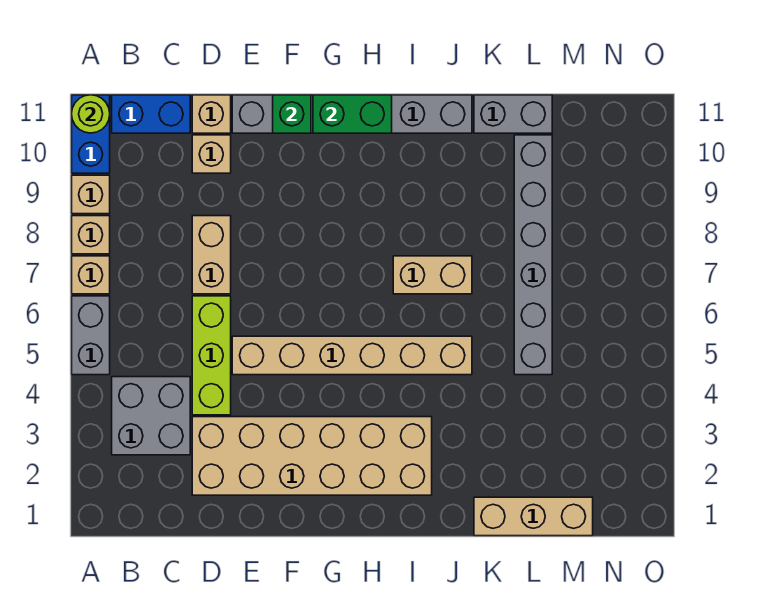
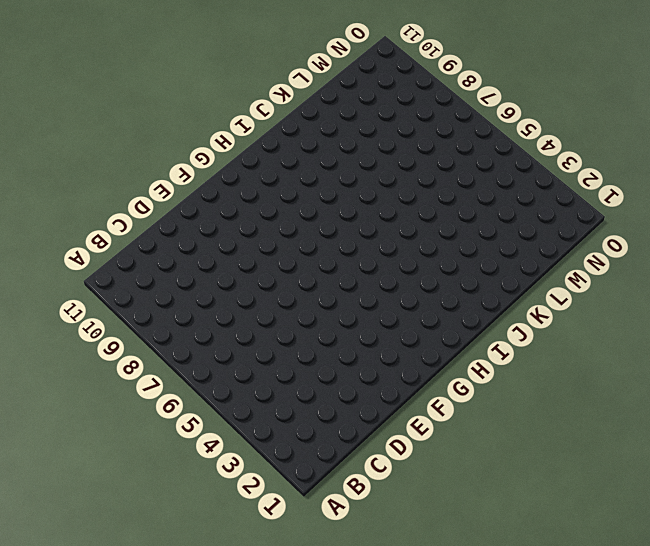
none -> grey brick A5:A6 level 1
none -> tan brick A7 level 1
none -> tan brick A8 level 1

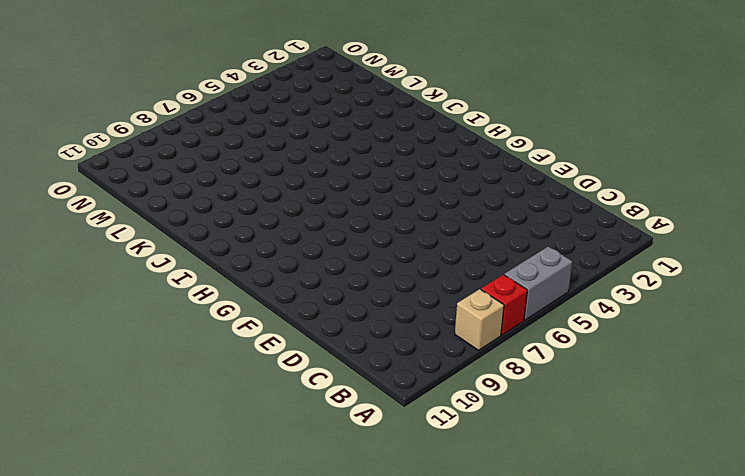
red brick A7 level 1 -> tan brick A7 level 1
none -> tan brick A9 level 1
none -> blue brick A10:A11 level 1
none -> grey brick B3:C4 level 1

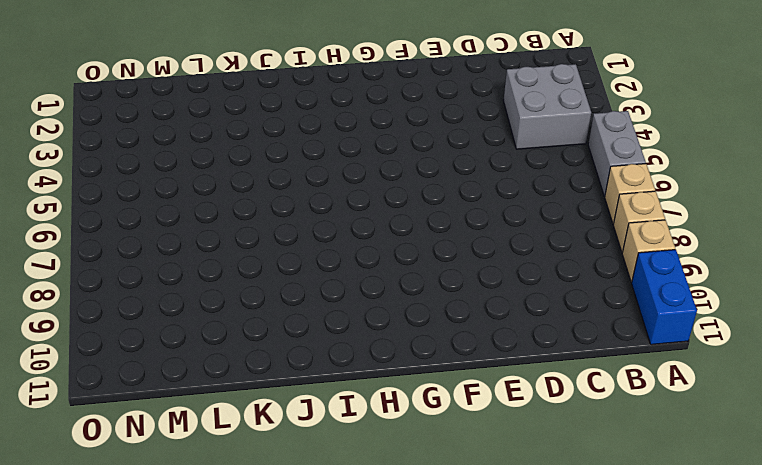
none -> blue brick B11:C11 level 1
none -> tan brick D2:I3 level 1
none -> lime brick D4:D6 level 1

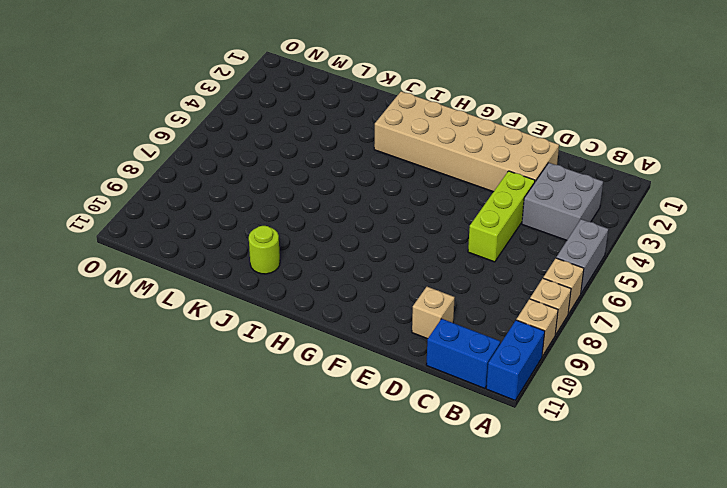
lime round brick J10 level 1 -> lime round brick A11 level 2
none -> tan brick D7:D8 level 1
none -> tan brick D11 level 1
none -> tan brick E5:J5 level 1

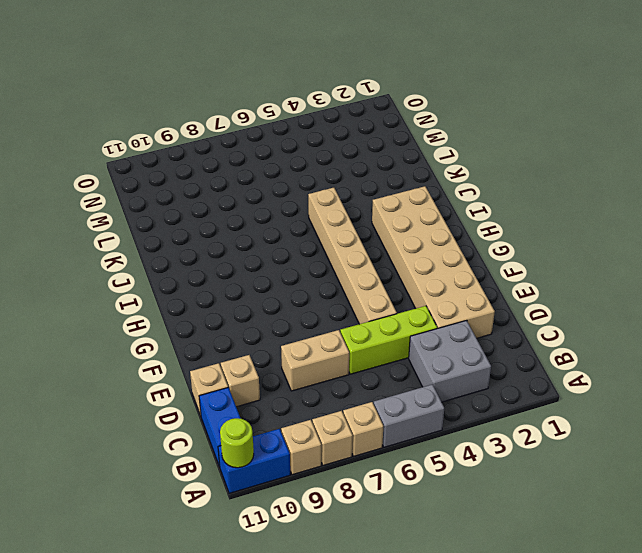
none -> grey brick E11:J11 level 1
none -> tan brick I7:J7 level 1
none -> tan brick K1:M1 level 1

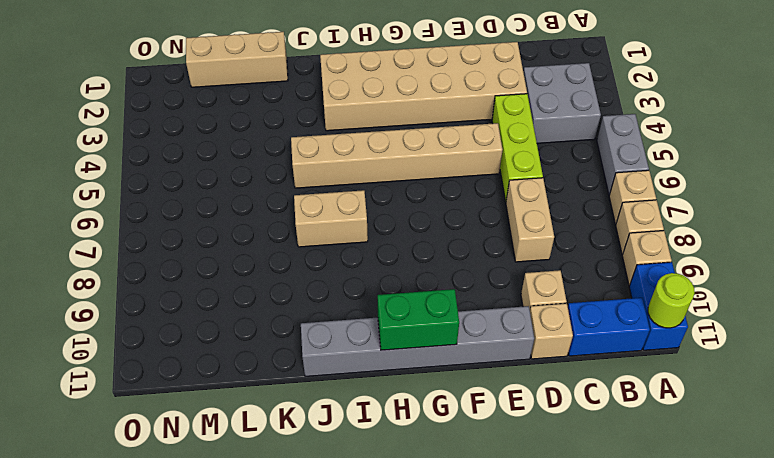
none -> grey brick K11:L11 level 1
none -> grey brick L5:L10 level 1
none -> green brick F11 level 2

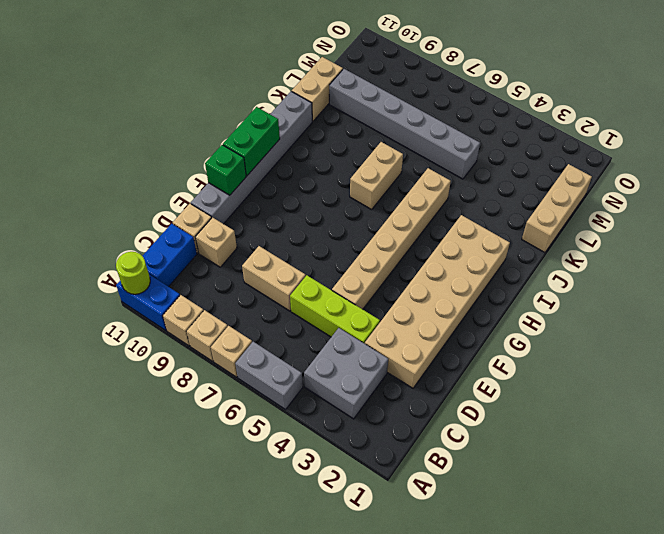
tan brick K11:L11 level 1 -> grey brick K11:L11 level 1

